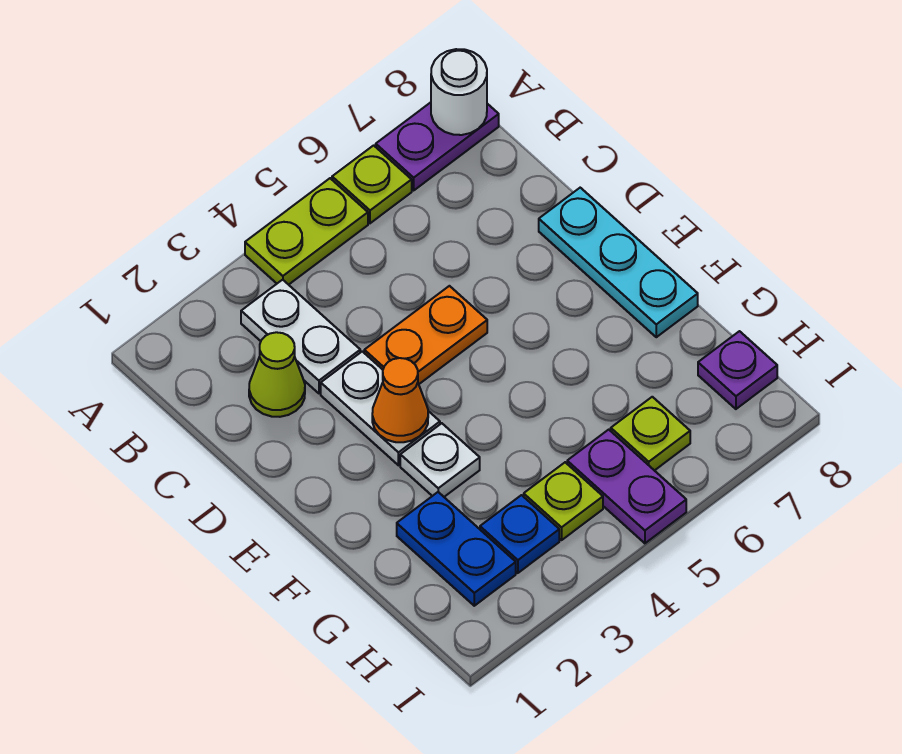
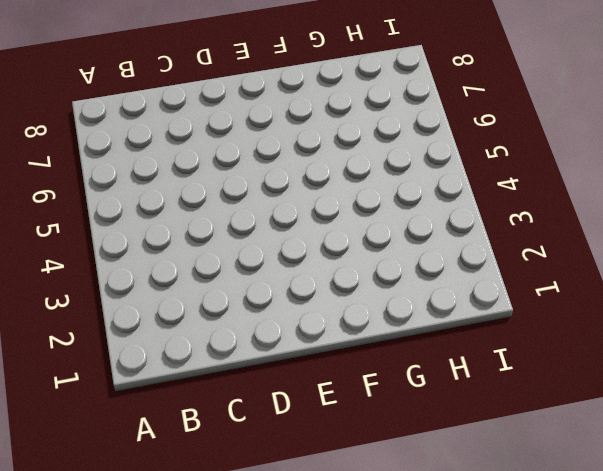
none -> lime plate A4:A5 level 1
none -> lime plate A6 level 1
none -> purple plate A7:A8 level 1

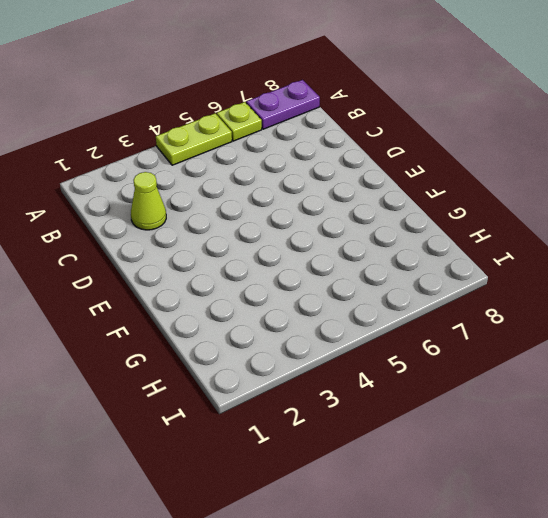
none -> white plate B3:C3 level 1
none -> white plate D3:E3 level 1
none -> orange plate D4:D5 level 1

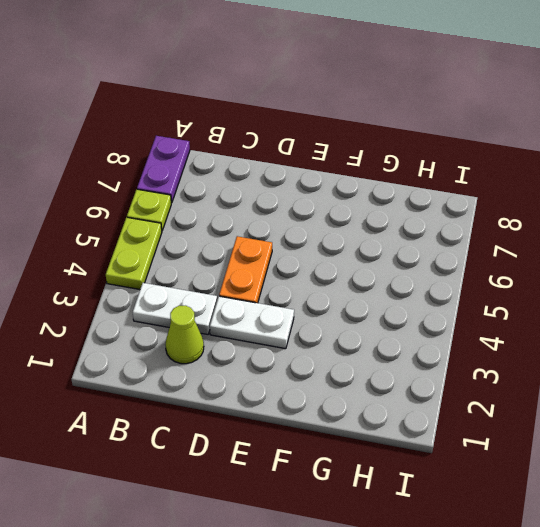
none -> cyan plate D8:F8 level 1
none -> white plate F3 level 1
none -> blue plate G2:H2 level 1

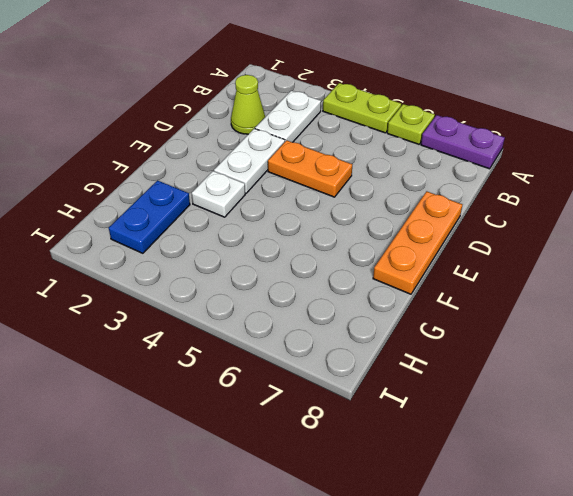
orange plate D8:F8 level 1 -> cyan plate D8:F8 level 1
none -> blue plate H3 level 1
none -> lime plate H4 level 1
none -> purple plate H5:I5 level 1

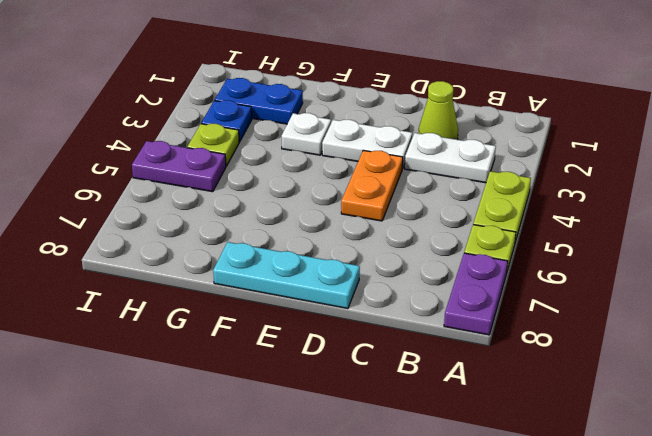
none -> lime plate H6 level 1
none -> purple plate H8 level 1
none -> white round brick A8 level 2

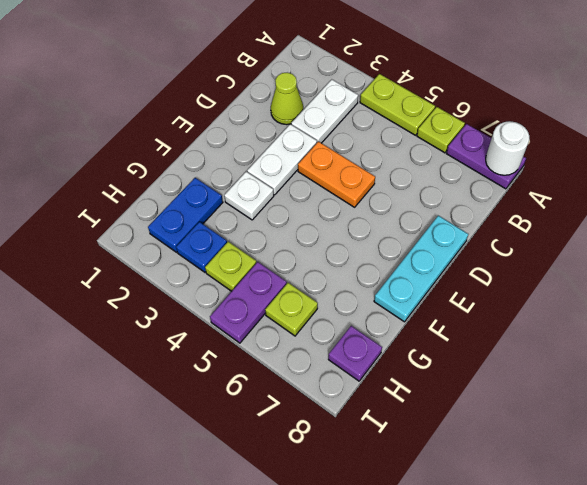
none -> orange cone E3 level 2

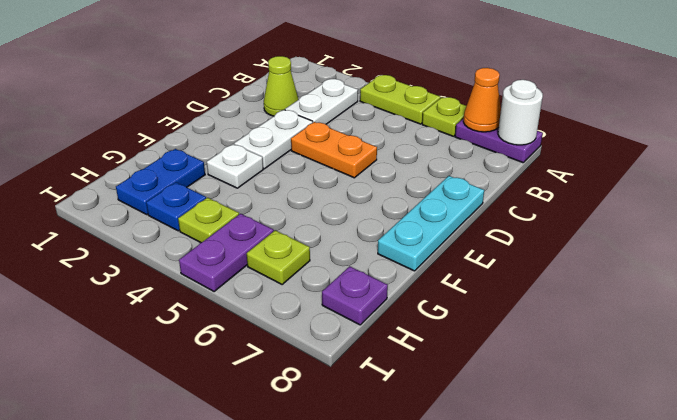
orange cone A7 level 2 -> orange cone E3 level 2

